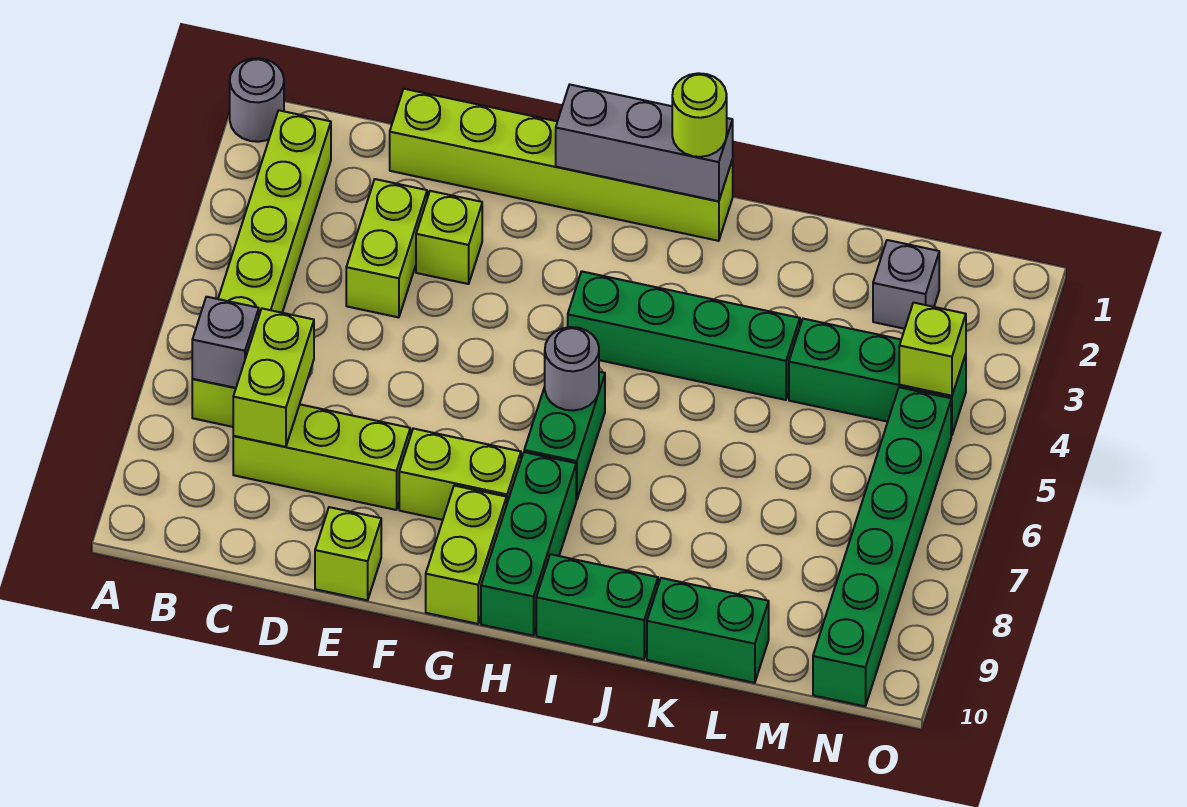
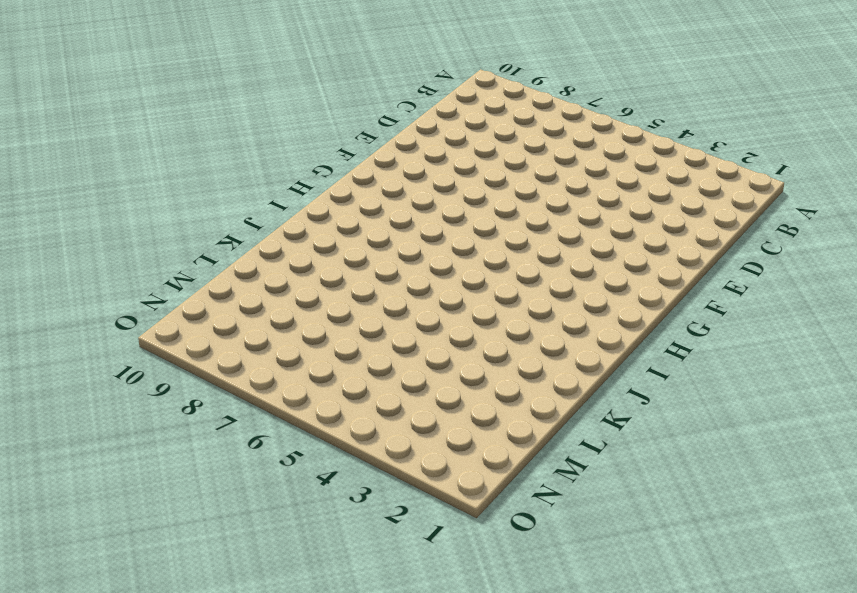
none -> grey round brick A1 level 1
none -> lime brick B2:B7 level 1
none -> lime brick C8:E8 level 1

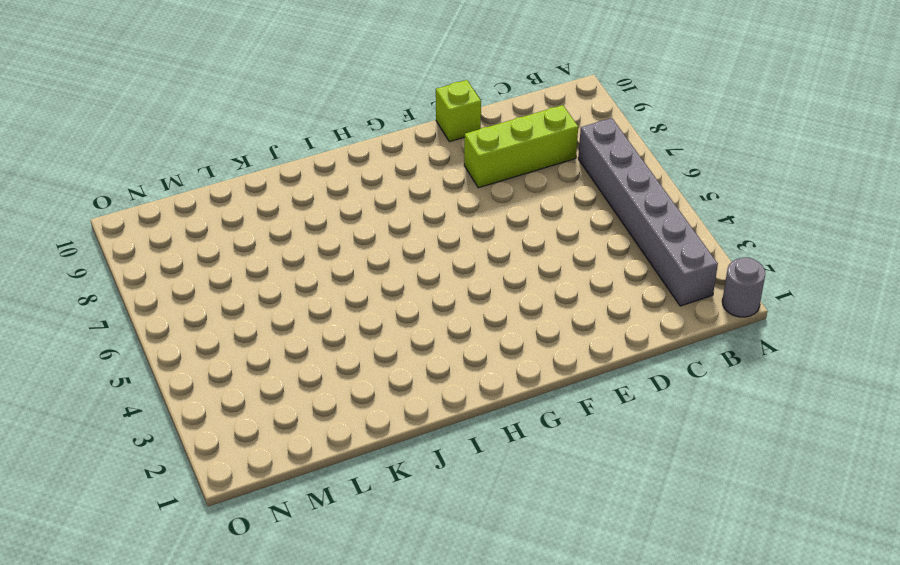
grey brick B2:B7 level 1 -> lime brick B2:B7 level 1
none -> lime brick D1:I1 level 1
none -> lime brick D3:D4 level 1
none -> lime brick E3 level 1

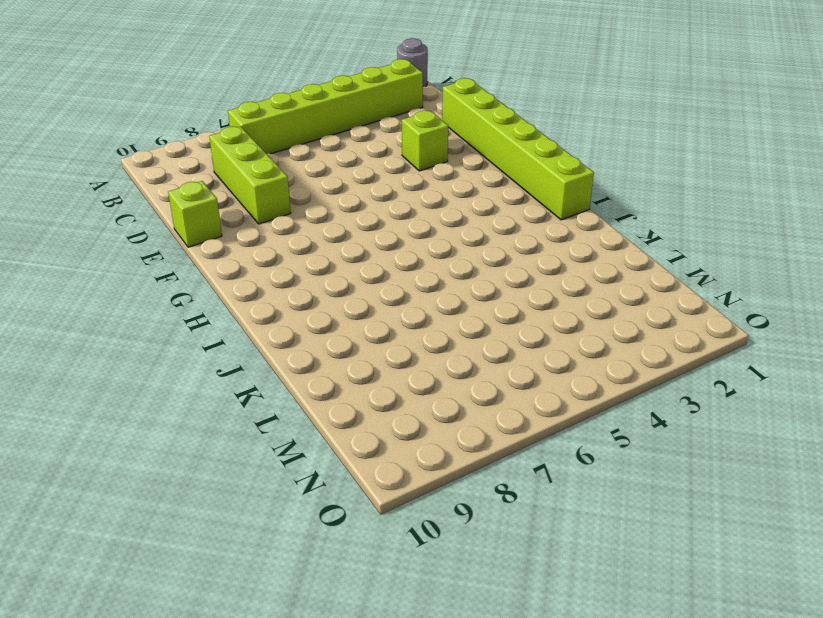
none -> lime brick D3:D4 level 1
none -> lime brick F8:G8 level 1
none -> lime brick G9:G10 level 1

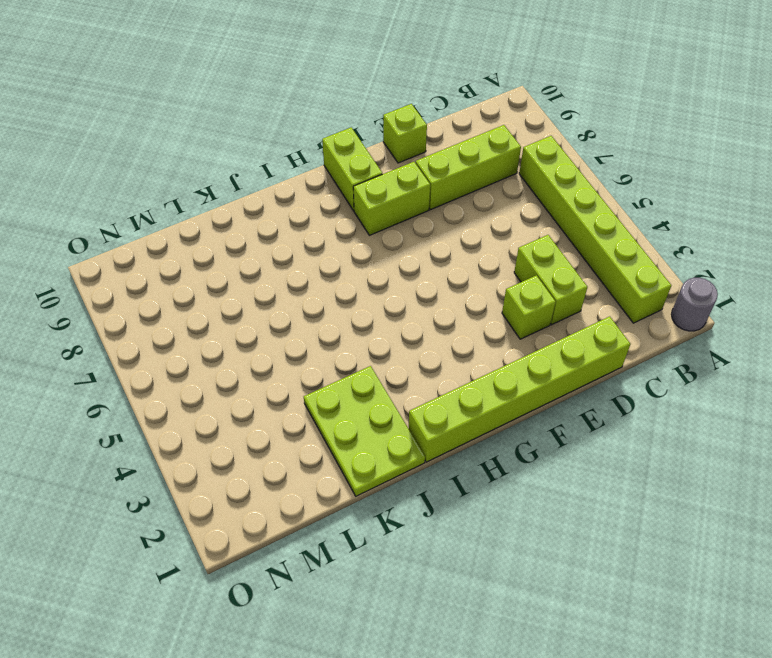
lime plate J1:K3 level 1 -> none
none -> green brick H4:K4 level 1
none -> green brick H6:H7 level 1
none -> green brick H8:H10 level 1

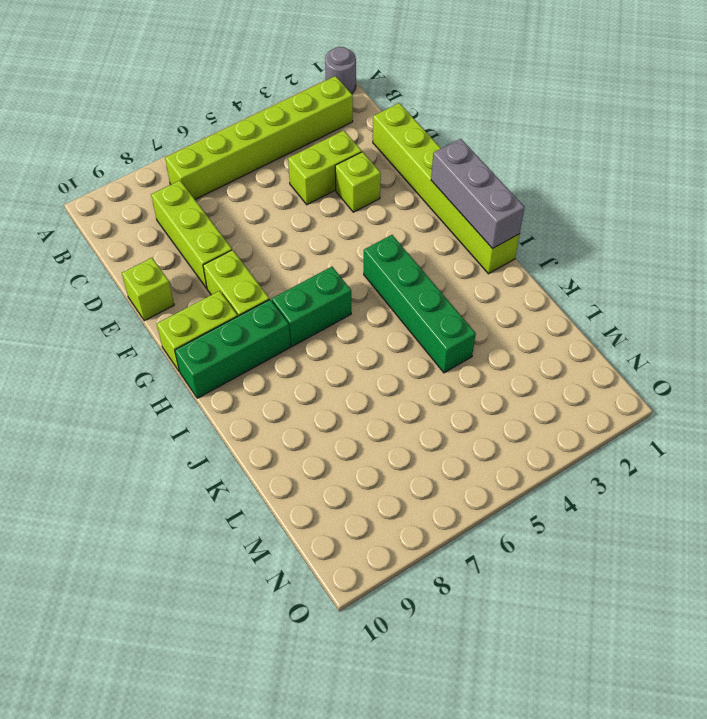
none -> green brick I10:J10 level 1
none -> green brick K10:L10 level 1
none -> green brick L4:N4 level 1

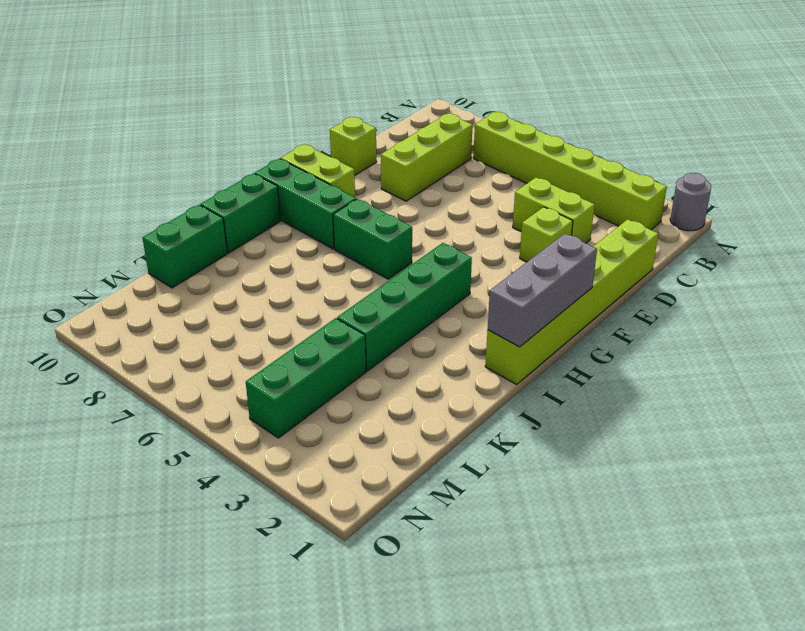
none -> lime brick F8:G8 level 1
none -> grey brick M2 level 1
none -> green brick N5:N10 level 1

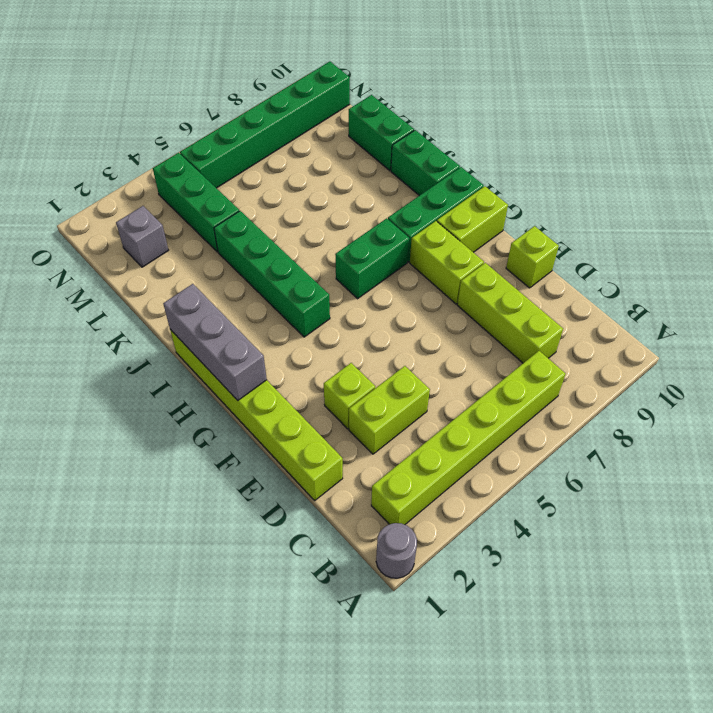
none -> grey brick B7 level 2
none -> lime brick C7:C8 level 2
none -> grey round brick H6 level 2

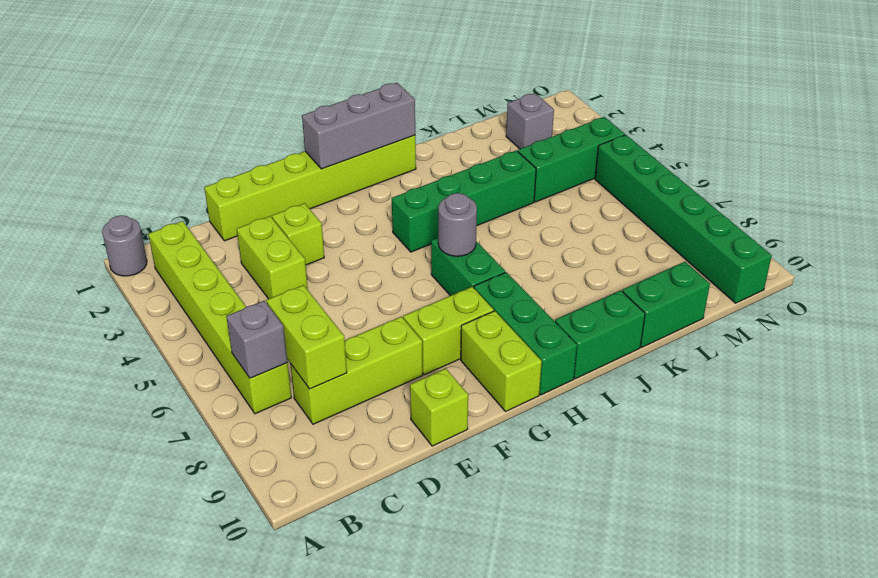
none -> lime brick N4 level 2
none -> lime round brick I1 level 3

